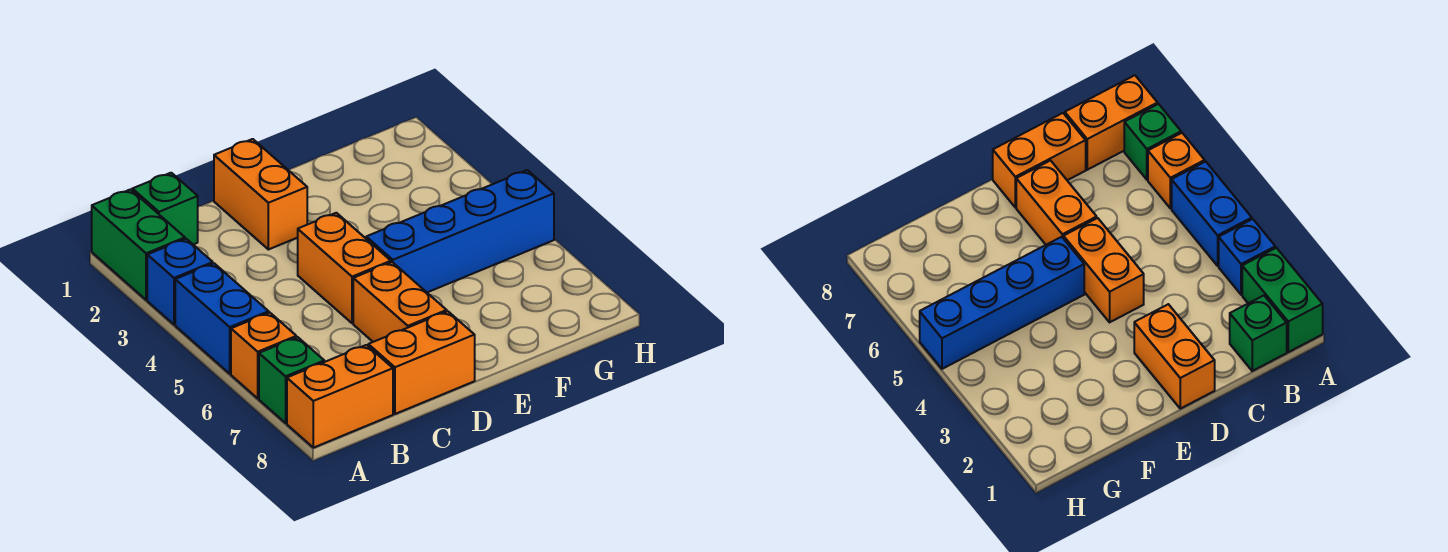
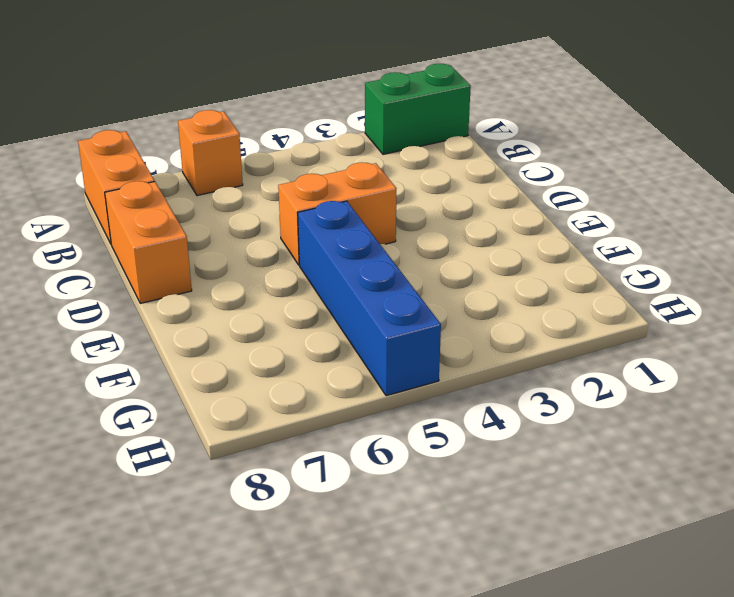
none -> blue brick A3 level 1
none -> blue brick A4:A5 level 1
none -> green brick A7 level 1

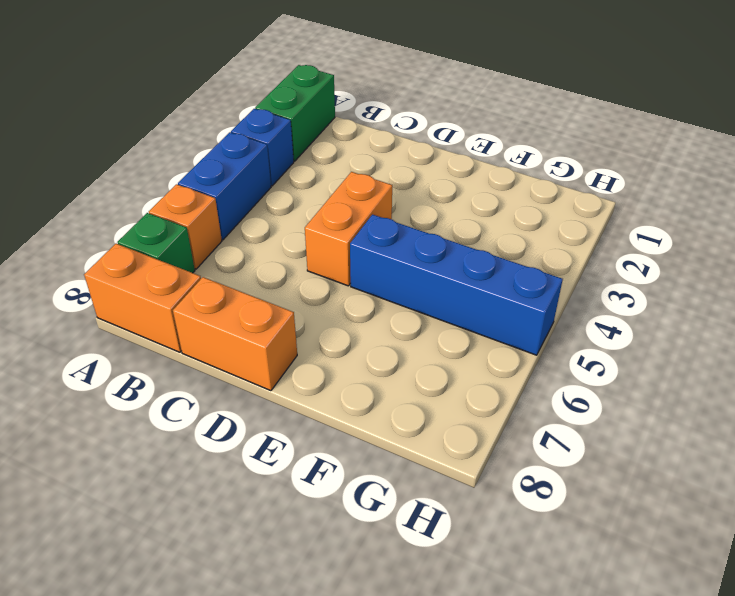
none -> green brick B1 level 1
none -> orange brick D1:D2 level 1
none -> orange brick D6:D7 level 1

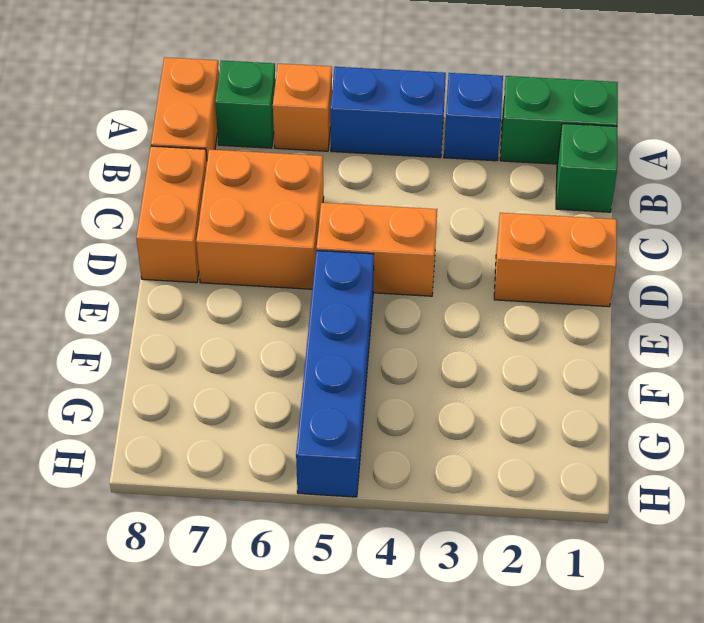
orange brick C6:D7 level 1 -> orange brick D6:D7 level 1

